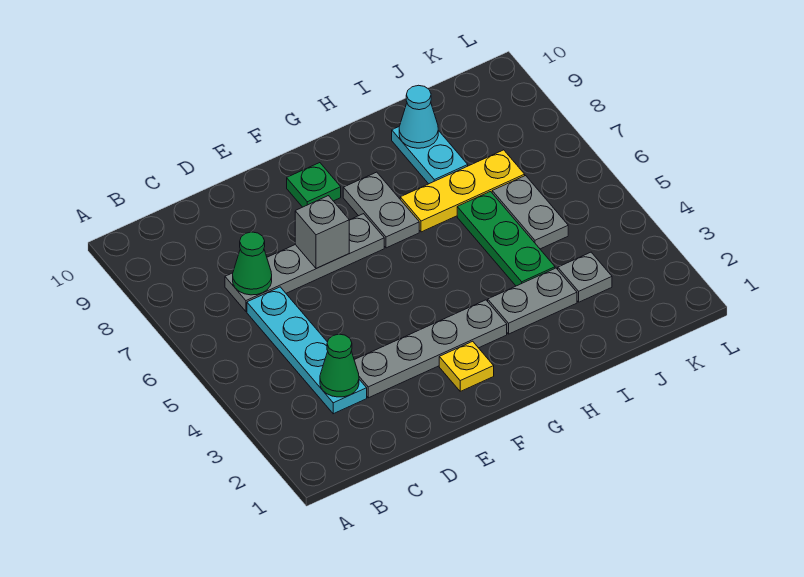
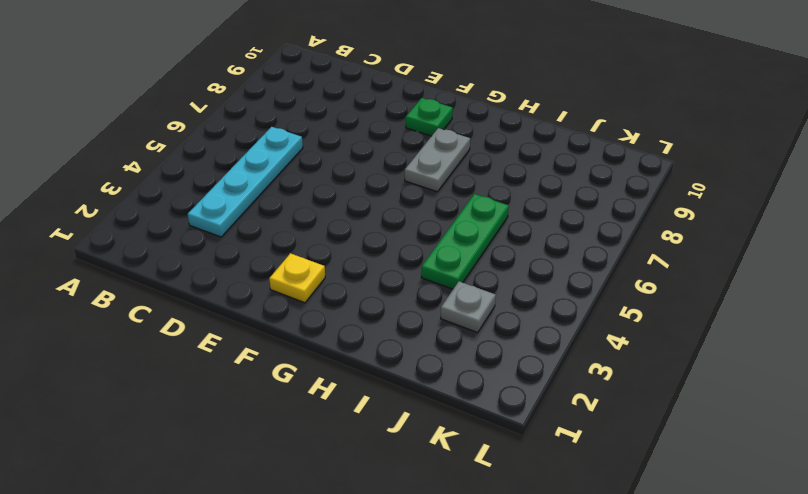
none -> grey plate C7:F7 level 1
none -> grey plate D3:G3 level 1
none -> grey plate H3:I3 level 1

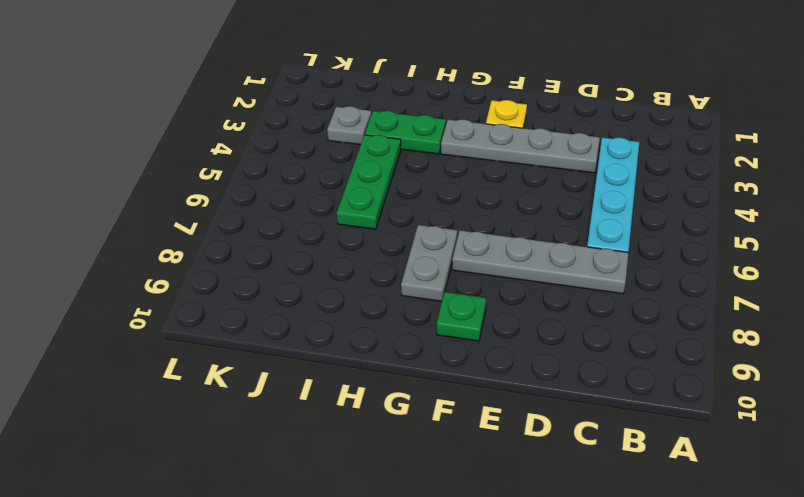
green plate H3:I3 level 1 -> grey plate H3:I3 level 1
none -> yellow plate H7:J7 level 1
none -> cyan plate I8:I9 level 1
none -> grey plate J5:J6 level 1

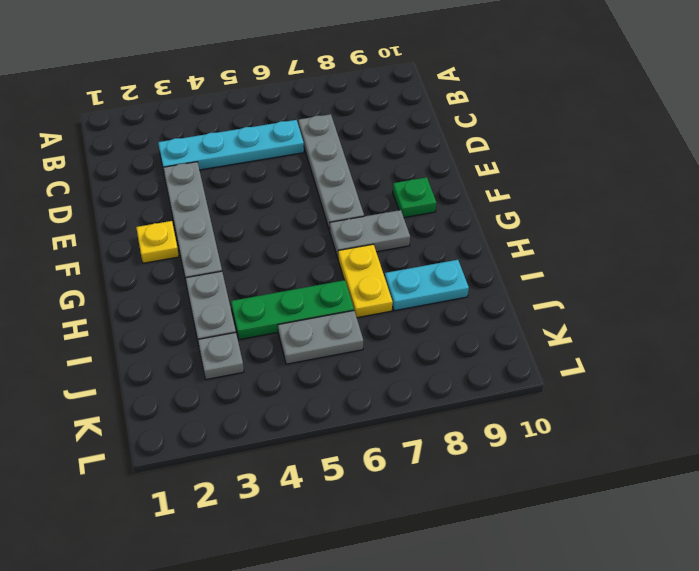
yellow plate H7:I7 level 1 -> yellow plate H7:J7 level 1
none -> green cone C3 level 2
none -> green cone C7 level 2
none -> grey brick E7 level 2

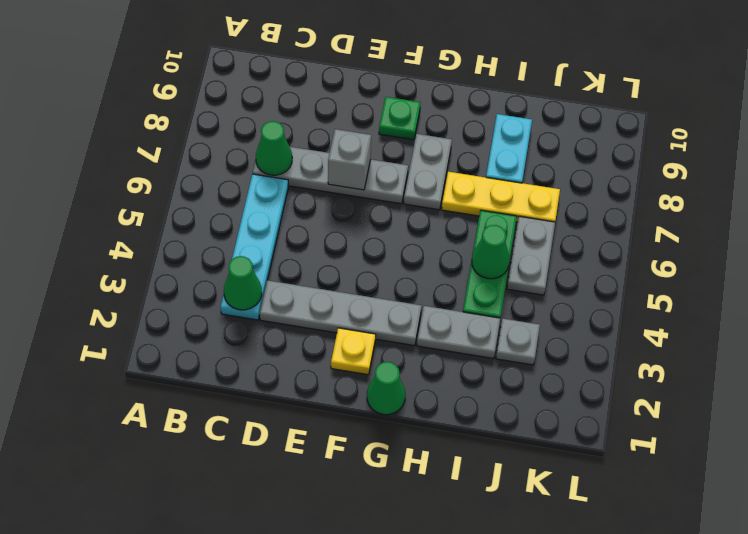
green cone G1 level 1 -> none
green cone I5 level 2 -> none
none -> cyan cone I9 level 2

